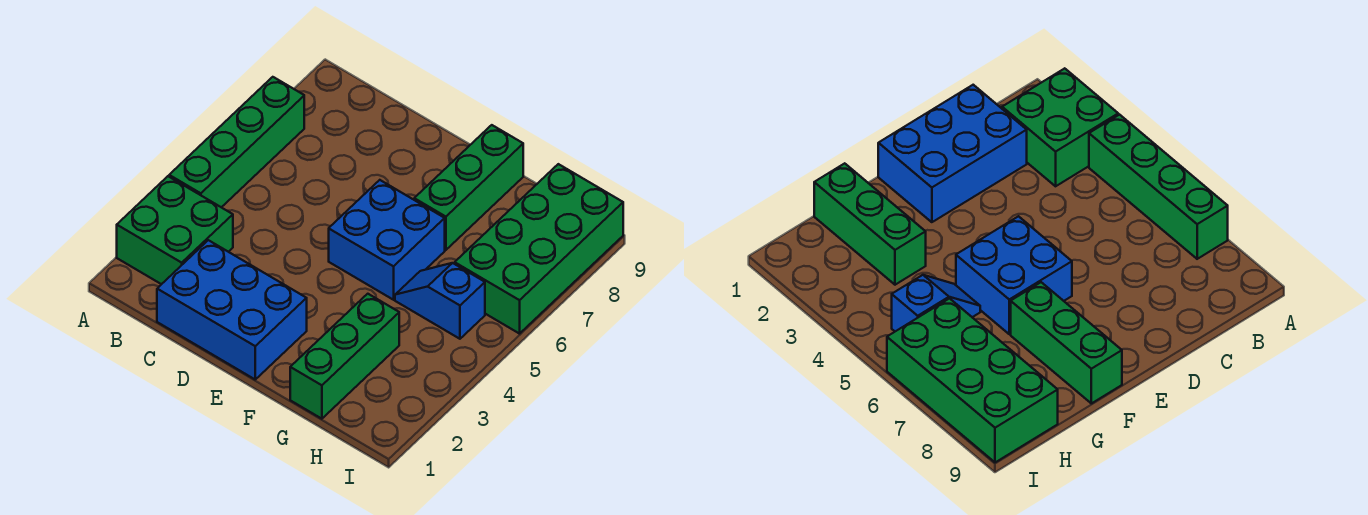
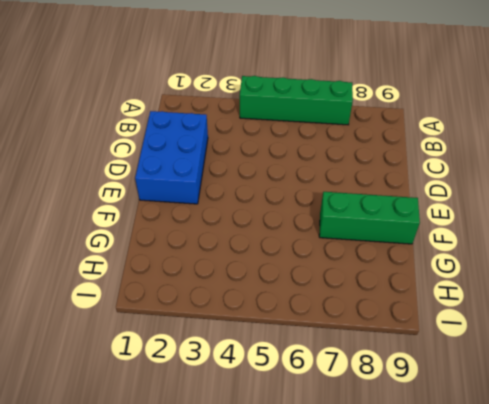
none -> green brick A2:B3 level 1
none -> blue brick E5:F6 level 1

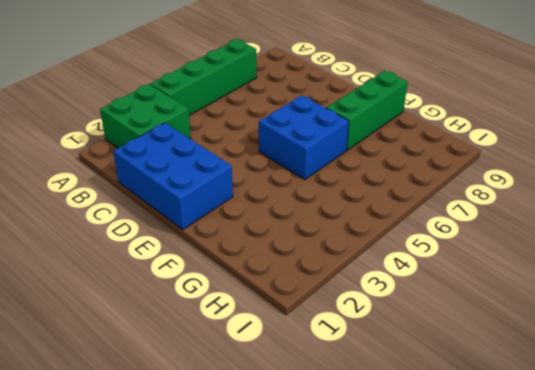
none -> green brick G1:G3 level 1
none -> blue slope G5:H5 level 1 top H

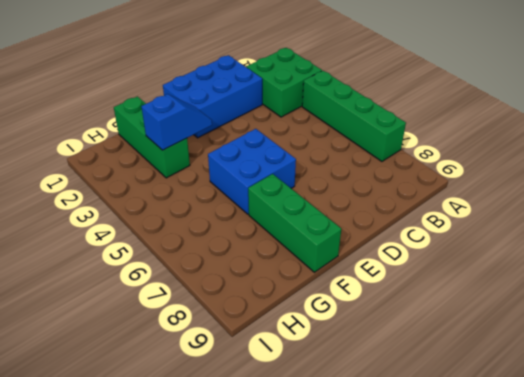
blue slope F3:G3 level 2 top G -> blue slope G5:H5 level 1 top H
none -> green brick H6:I9 level 1

